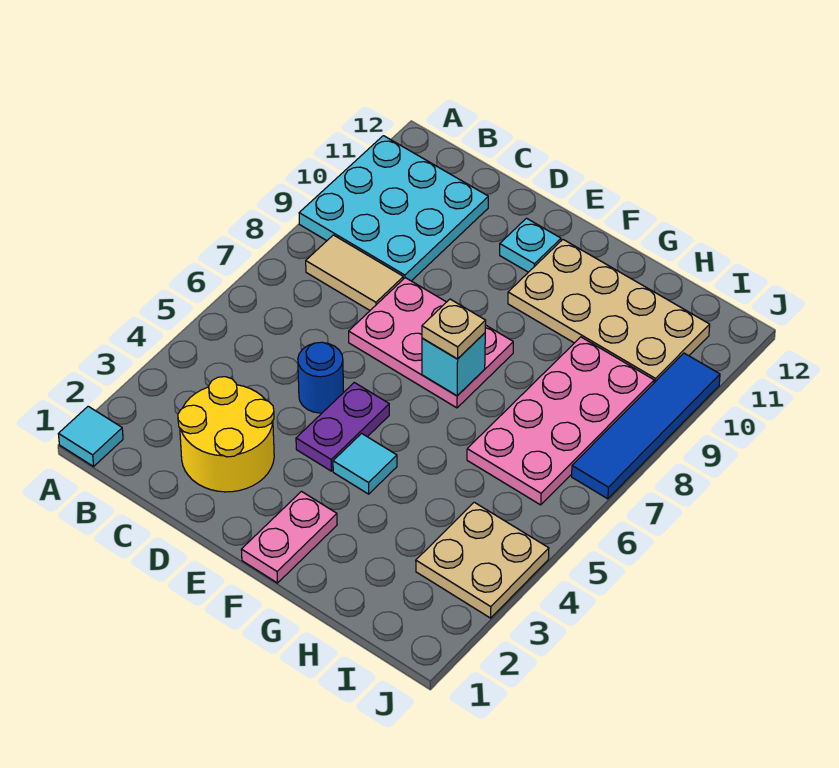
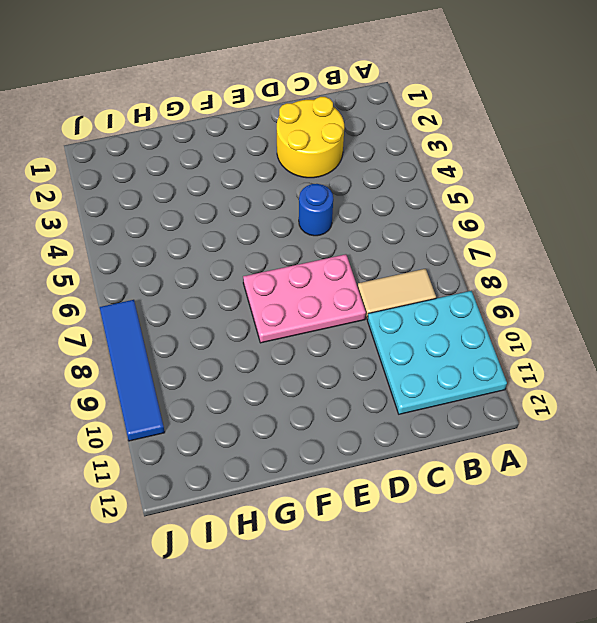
none -> cyan tile A1 level 1
none -> purple plate E4:E5 level 1
none -> cyan plate E11 level 1

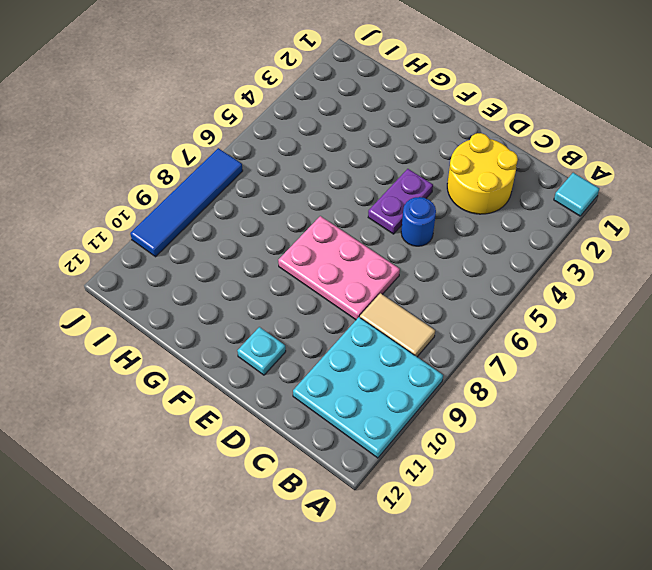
none -> pink plate F1:F2 level 1
none -> cyan tile F4 level 1
none -> tan plate F10:I11 level 1

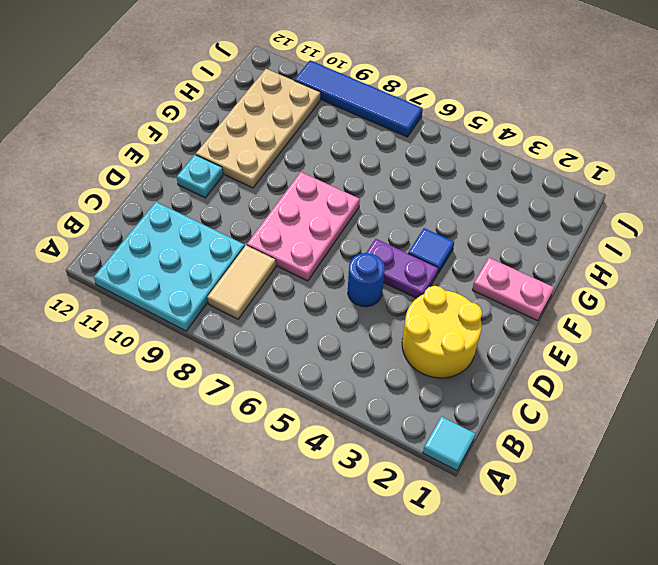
blue tile F4 level 1 -> cyan tile F4 level 1
none -> pink plate H6:I9 level 1
none -> tan plate I3:J4 level 1
none -> cyan brick F7 level 2

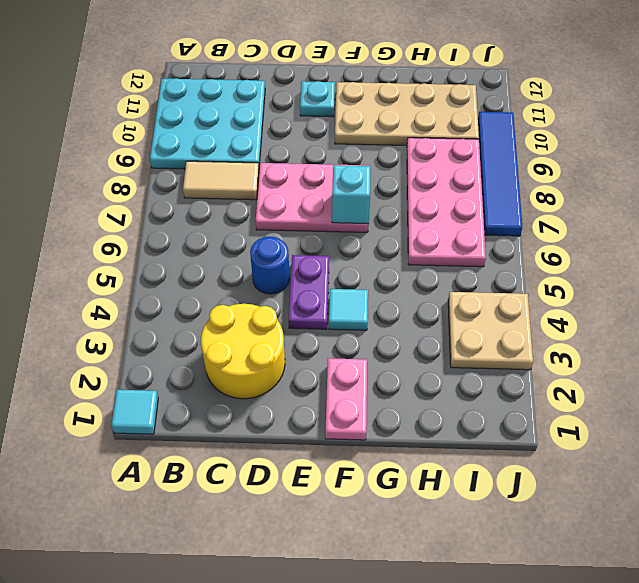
none -> tan plate F7 level 3

